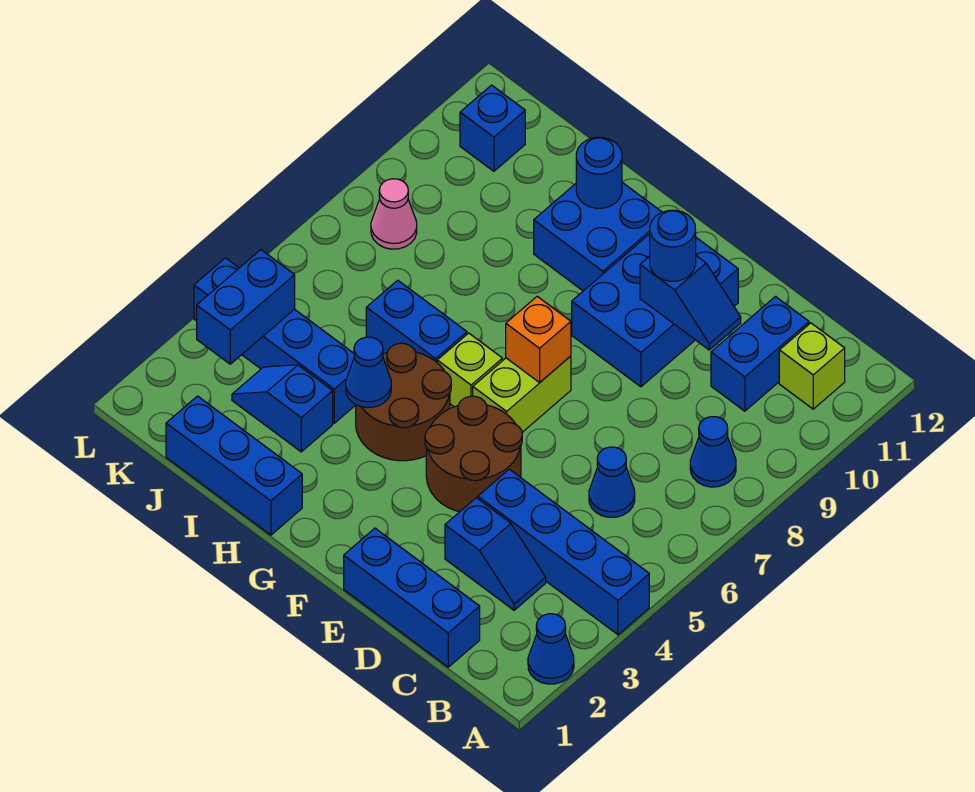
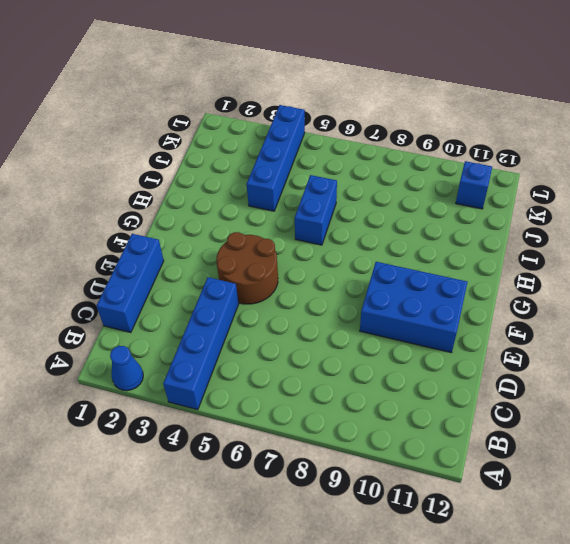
none -> blue cone B8 level 1
none -> lime brick B11 level 1
none -> blue slope C3:D3 level 1 top D

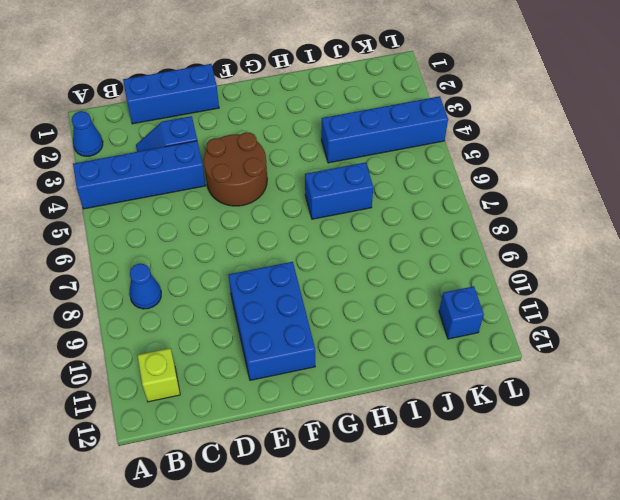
none -> blue cone C6 level 1
none -> blue brick C10:C11 level 1
none -> lime brick F6:F7 level 1

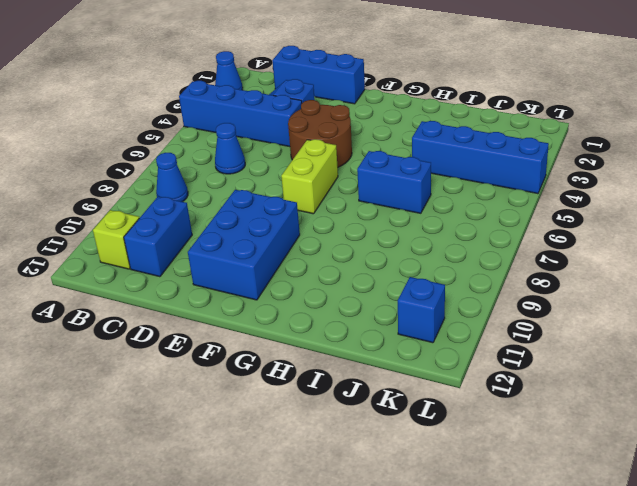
none -> brown round brick G4:H5 level 1
none -> lime brick G6 level 1
none -> blue brick G10:H11 level 1

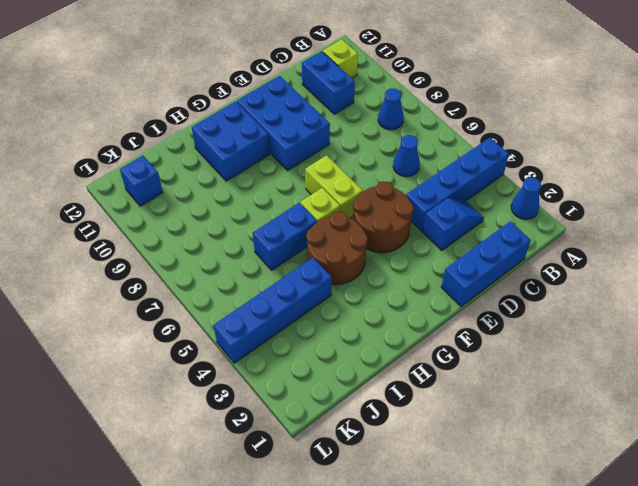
none -> blue brick H1:J1 level 1
none -> blue slope I3:J3 level 1 top I
none -> pink cone K8 level 1

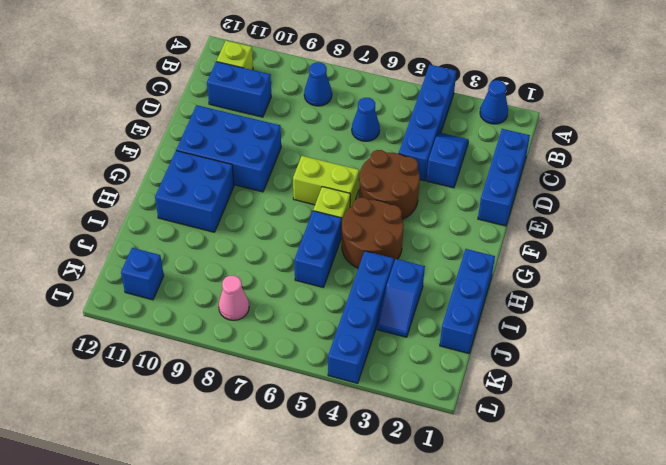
none -> blue slope D10:E10 level 2 top E
none -> orange brick F7 level 2
none -> blue cone H4 level 2

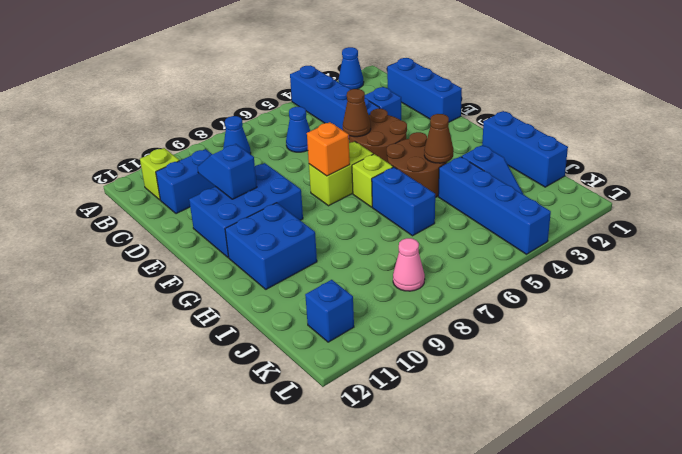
brown cone E5 level 2 -> none
brown cone H4 level 2 -> blue cone H4 level 2
none -> blue round brick H11 level 2
none -> blue brick K3:K4 level 2
none -> blue round brick E10 level 3

